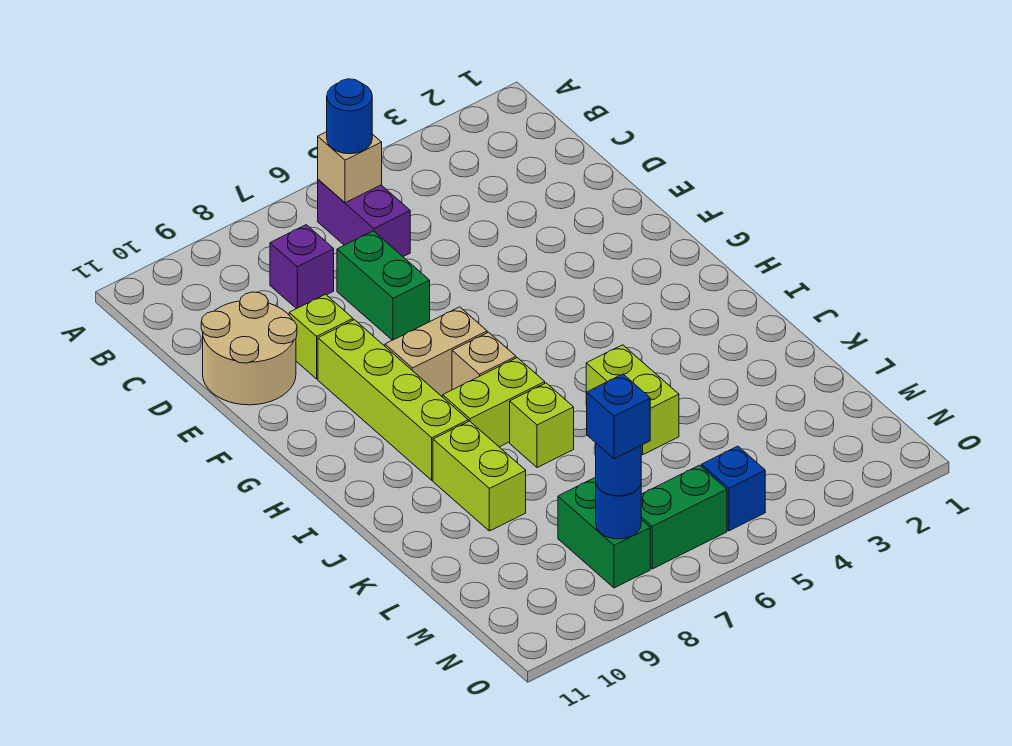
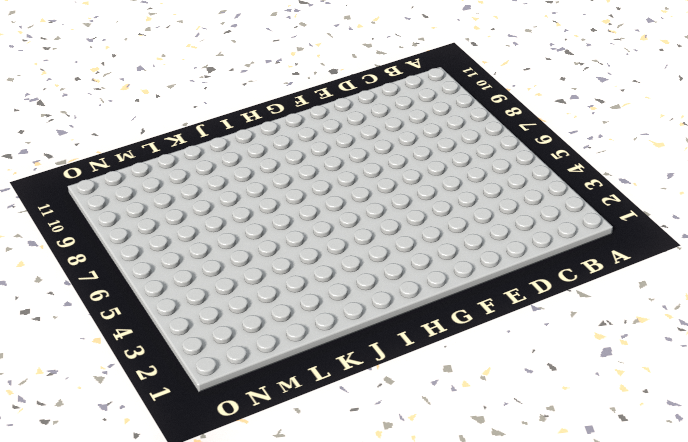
none -> purple brick B6:C6 level 1
none -> purple brick C8 level 1
none -> green brick D7:E7 level 1

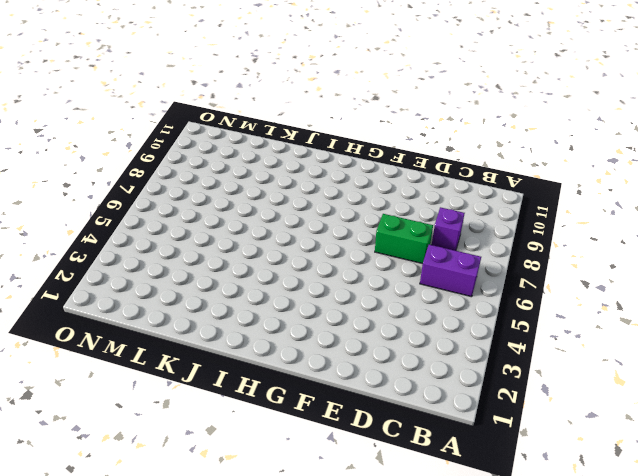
none -> tan round brick D10:E11 level 1
none -> lime brick E9 level 1
none -> lime brick F9:I9 level 1

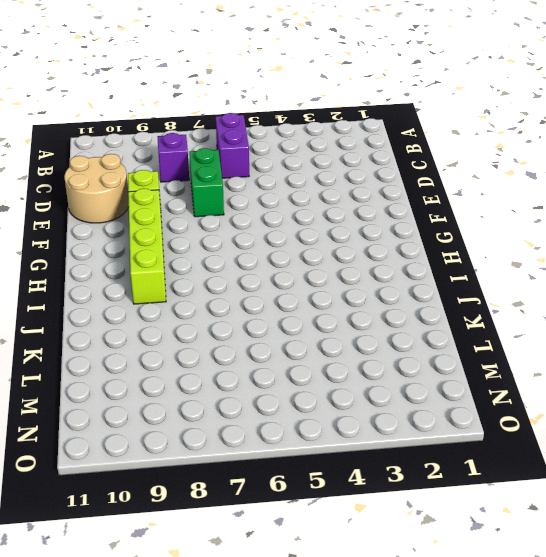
none -> tan brick G7:G8 level 1
none -> tan brick H7 level 1
none -> lime brick I7:I8 level 1

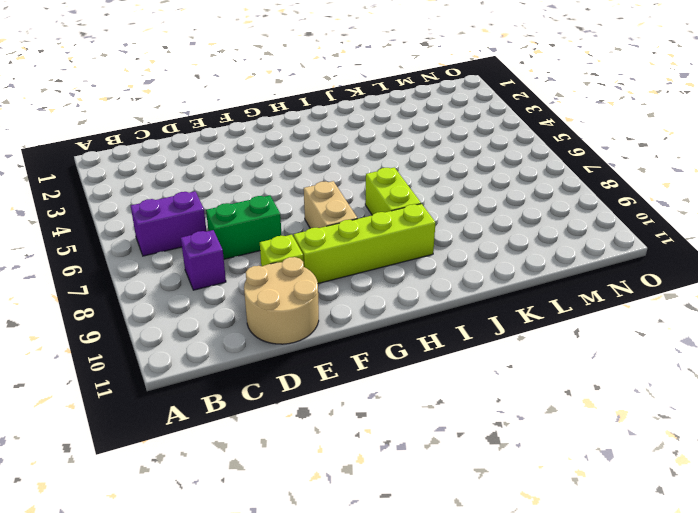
none -> tan brick H7 level 1
none -> lime brick J5:K5 level 1
none -> lime brick J7 level 1

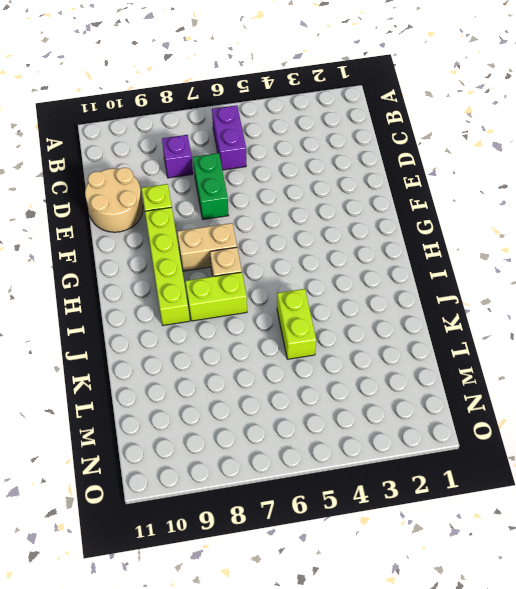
none -> lime brick J7 level 1
none -> lime brick J9:K9 level 1
none -> green brick M8:N8 level 1

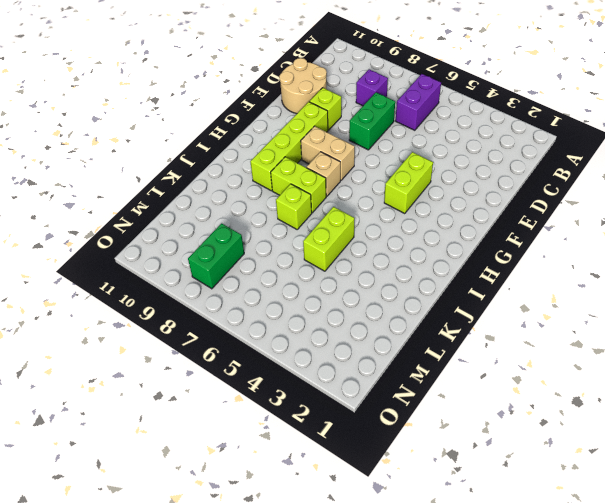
lime brick F4:G4 level 1 -> lime brick J9:K9 level 1
none -> blue brick N5 level 1
none -> green brick N6:N7 level 1
none -> tan brick B6 level 2

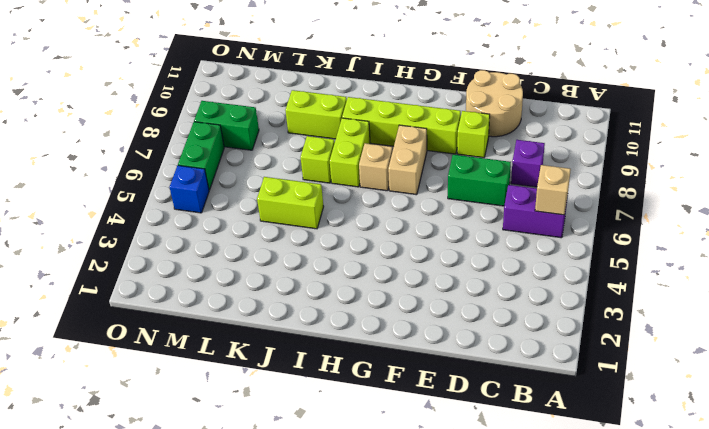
none -> blue round brick N8 level 2
none -> blue round brick B6 level 3
none -> blue round brick N8 level 3

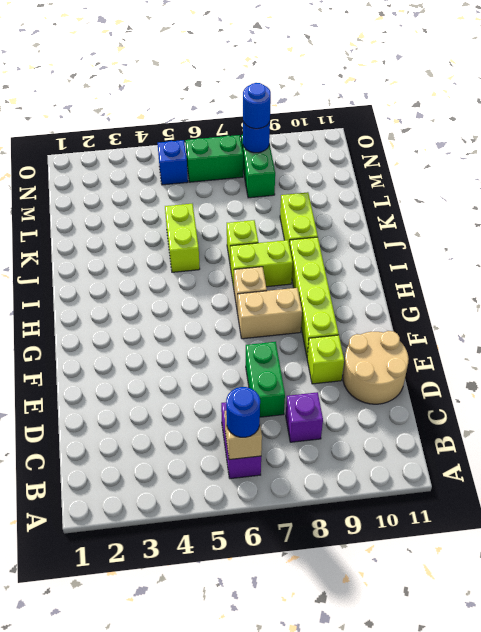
none -> blue brick N8 level 4

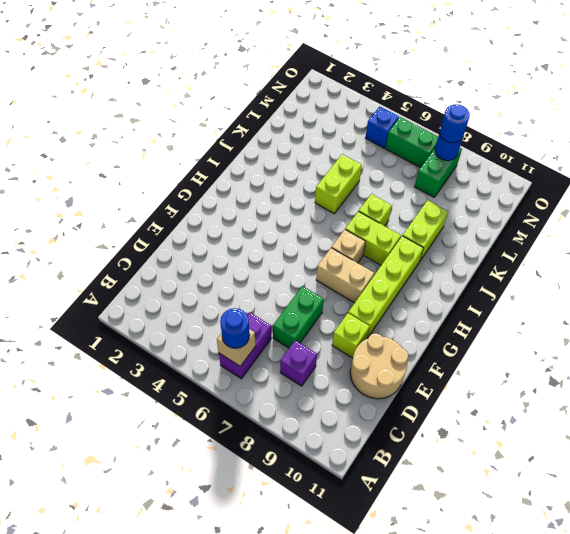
none -> blue brick N8 level 4

